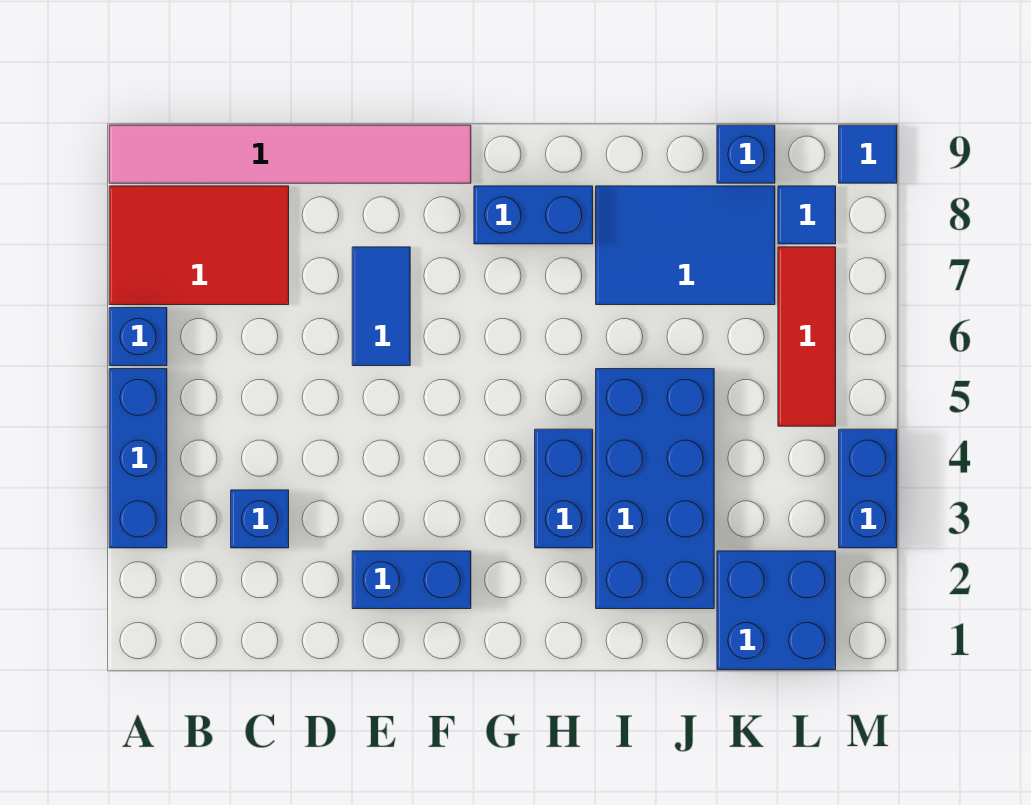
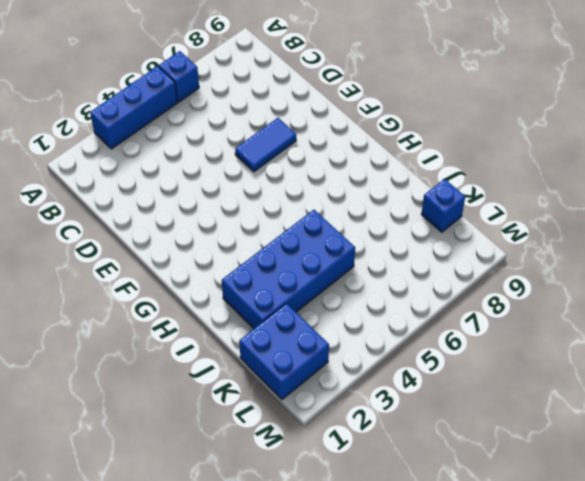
none -> red tile A7:C8 level 1
none -> pink tile A9:F9 level 1
none -> blue brick C3 level 1

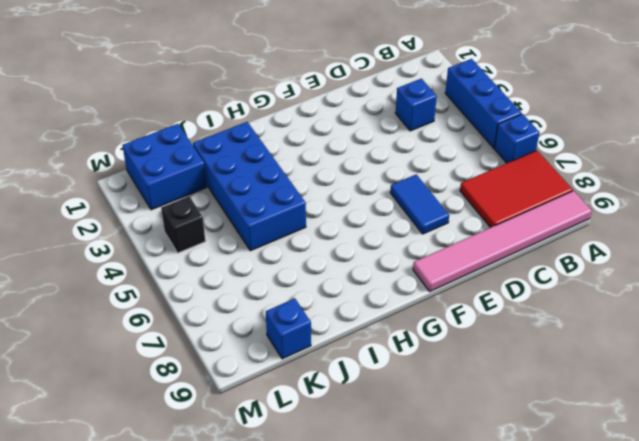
black brick L4 level 1 -> none
none -> blue brick E2:F2 level 1
none -> blue brick G8:H8 level 1
none -> blue brick H3:H4 level 1

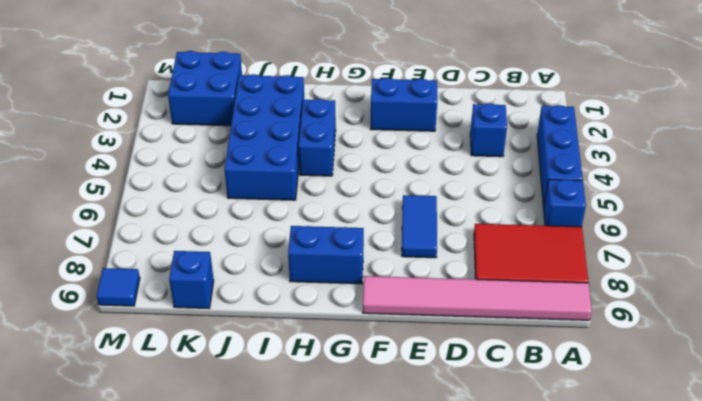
none -> blue tile I7:K8 level 1
none -> red tile L5:L7 level 1
none -> blue tile L8 level 1

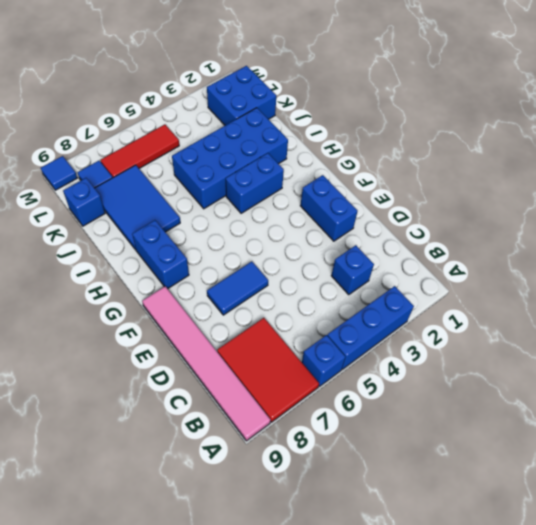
none -> blue brick M3:M4 level 1

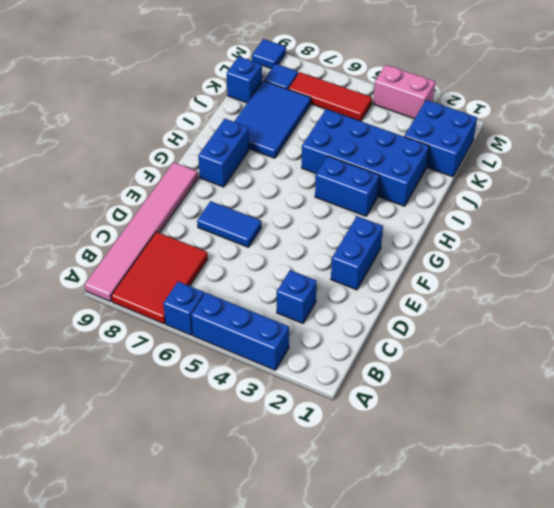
pink brick M3:M4 level 1 -> blue brick M3:M4 level 1

